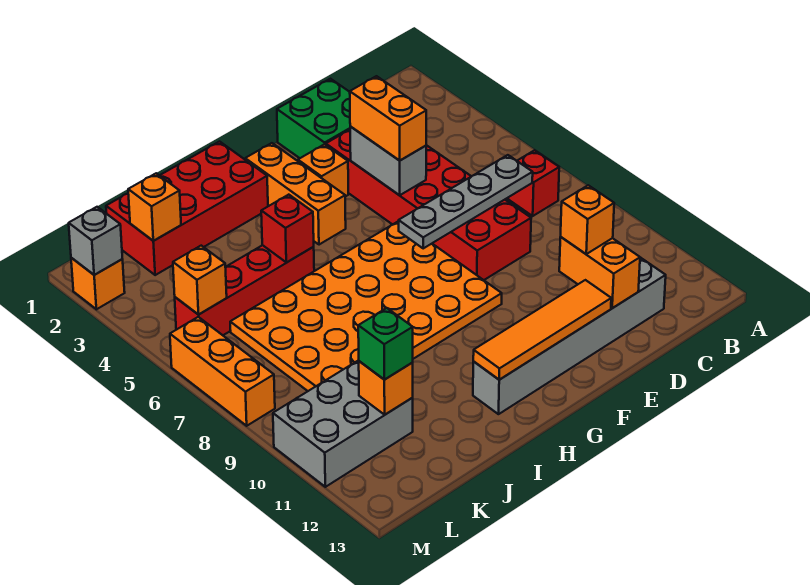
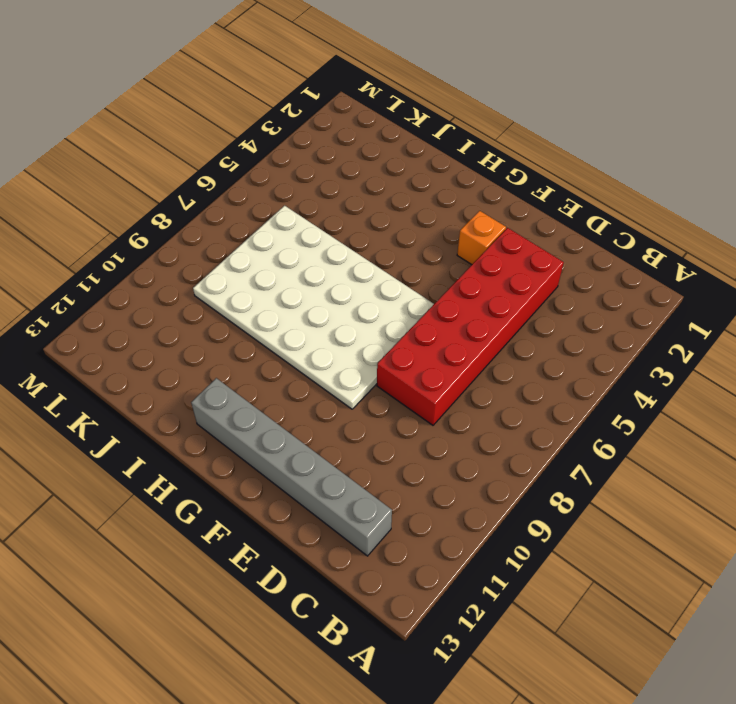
white plate F6:K9 level 1 -> orange plate F6:K9 level 1
none -> red brick B7 level 1
none -> green brick D1:E2 level 1
none -> orange brick G2:G4 level 1

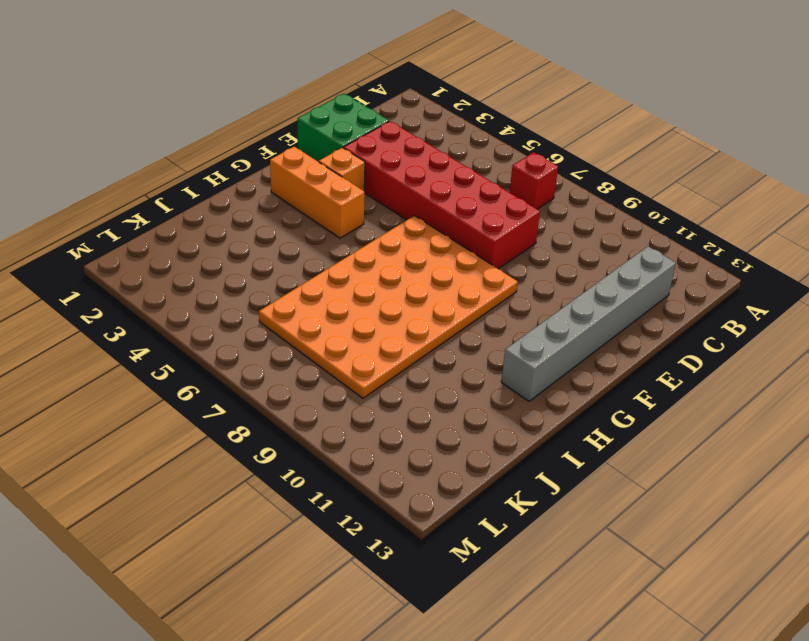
none -> red brick H1:K2 level 1
none -> red brick I5:L5 level 1
none -> grey brick K10:M11 level 1

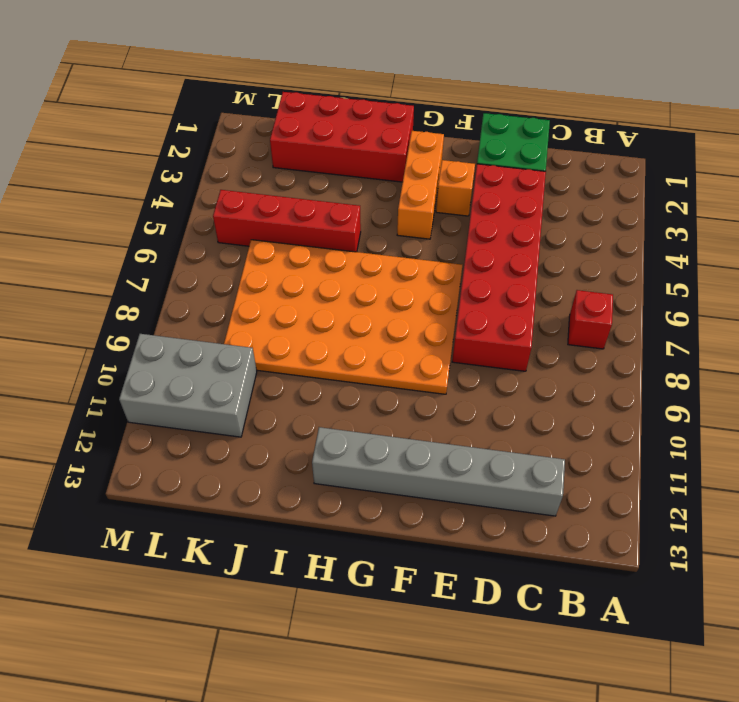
none -> orange brick M2 level 1
none -> orange brick M6:M8 level 1
none -> grey plate C7:F7 level 2

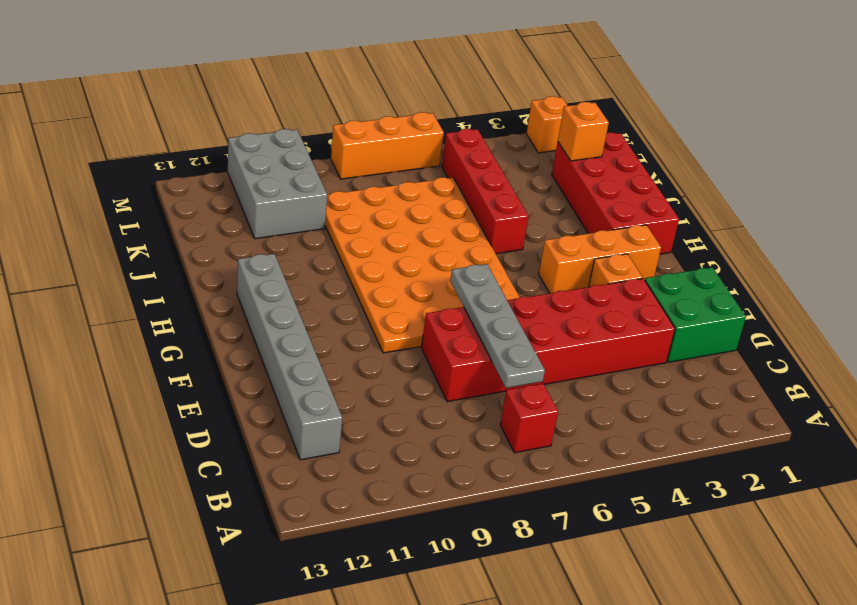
none -> orange brick D11:D12 level 2
none -> grey brick E4:E5 level 2
none -> orange tile E12:H12 level 2

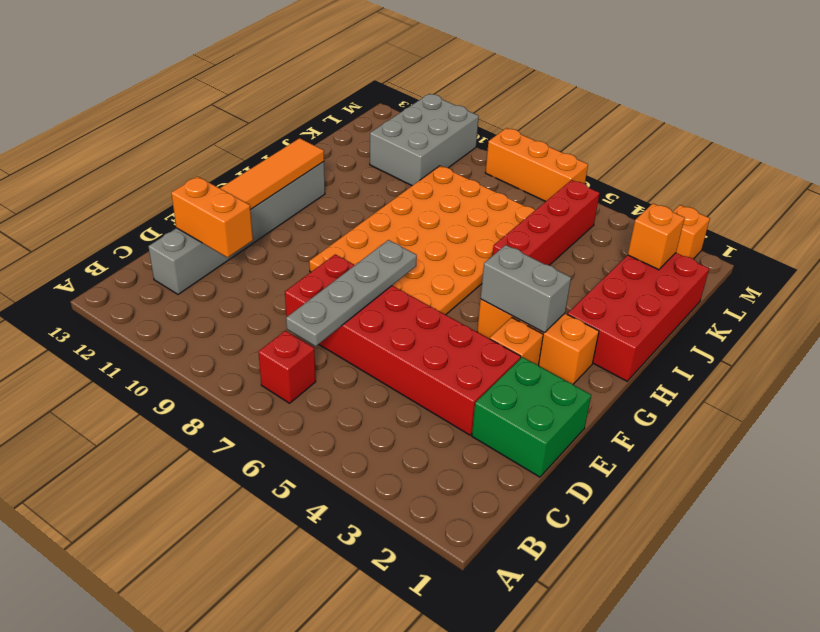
grey brick G3:G4 level 2 -> grey brick E4:E5 level 2
none -> red brick I5 level 2
none -> orange brick K11 level 2
none -> orange brick L5 level 2

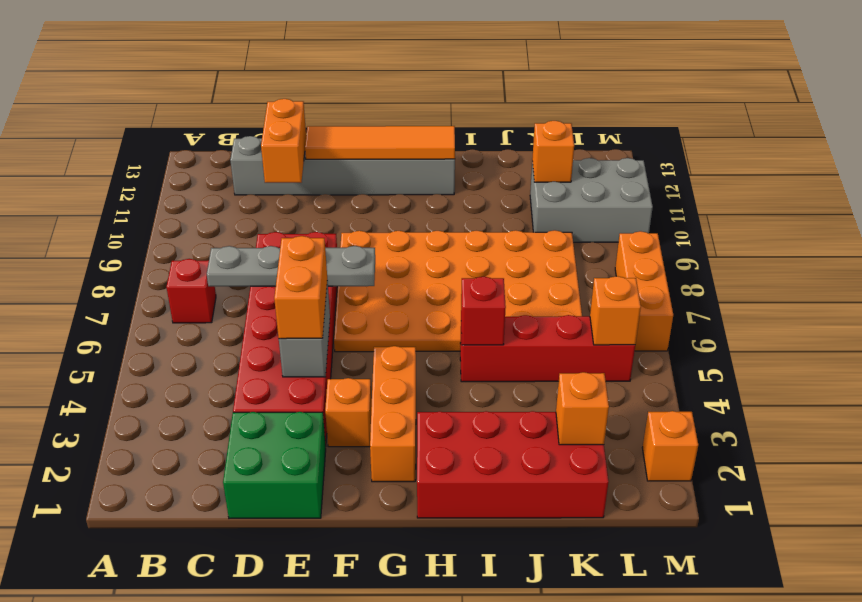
none -> grey brick M2 level 2
none -> orange brick D11 level 3
none -> green brick K11 level 3

